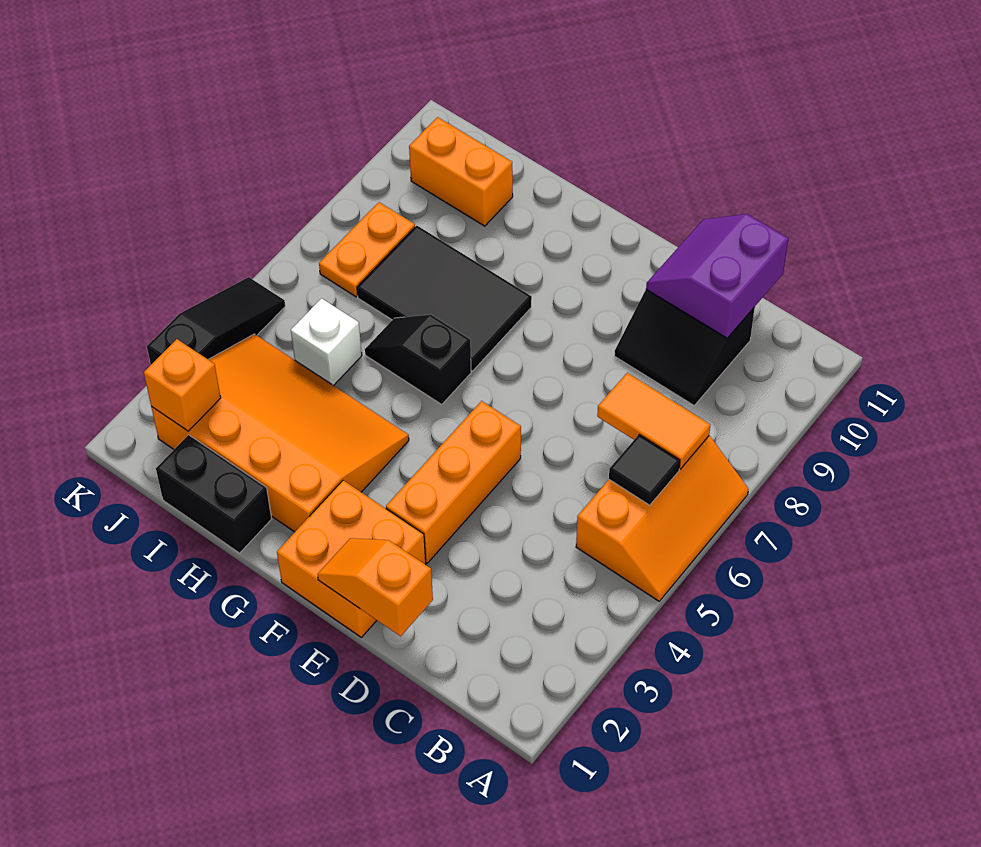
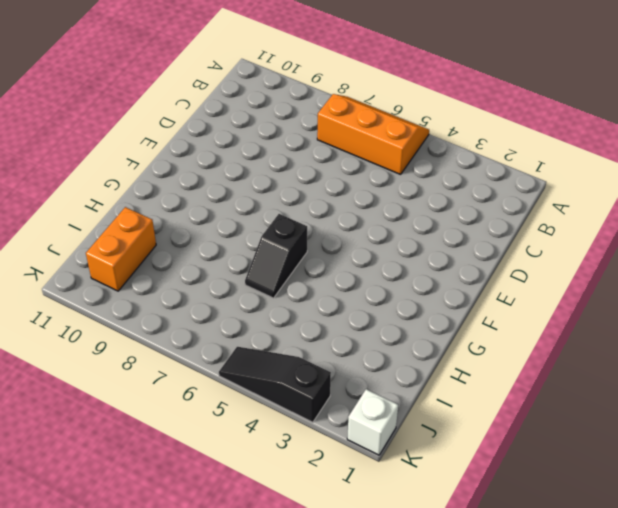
white brick K1 level 1 -> white brick I5 level 1
none -> black slope C9:D10 level 1 top 10
none -> orange brick E1:F2 level 1
none -> orange brick E3:E5 level 1

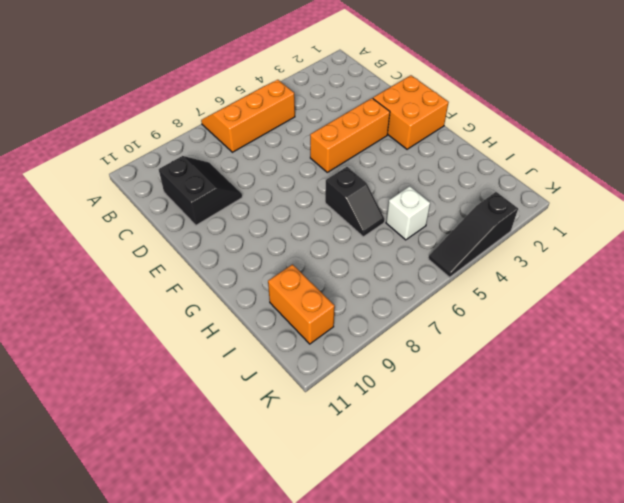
none -> orange slope G2:J4 level 1 top 2
none -> black tile G7:I8 level 1
none -> black brick H1:I1 level 1

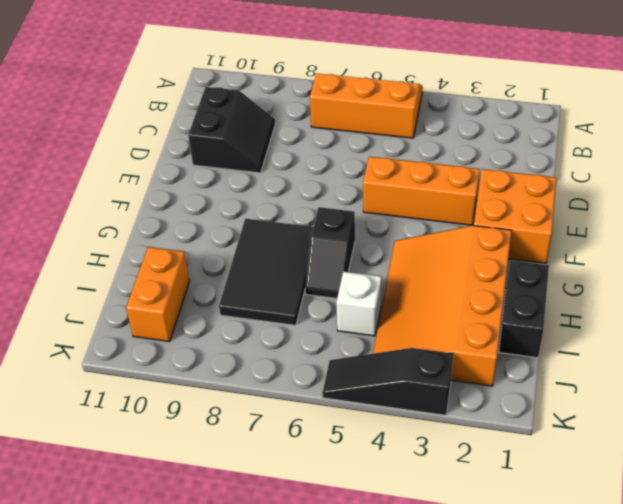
none -> orange plate J7:J8 level 1
none -> black tile B6 level 2
none -> orange tile B7:C7 level 2

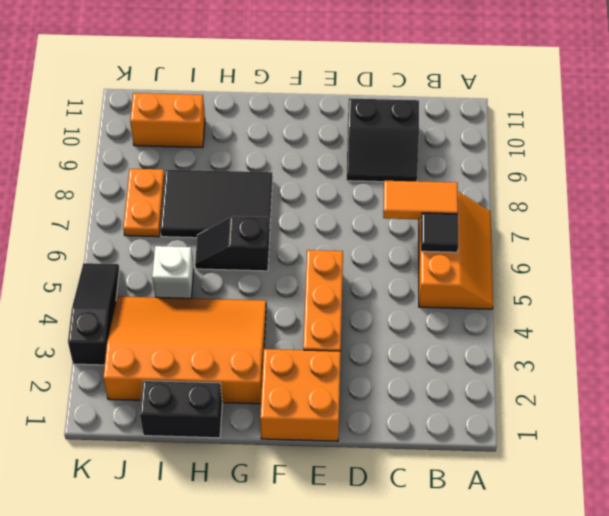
none -> purple slope C10:D11 level 2 top C
none -> orange slope D1:E1 level 2 top D
none -> orange brick J2 level 2

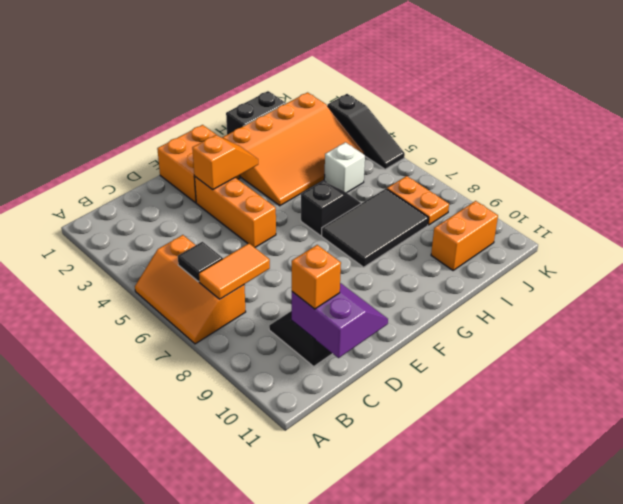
orange brick C10 level 3 -> orange brick J2 level 2
orange slope E3:F3 level 2 top E -> orange slope D1:E1 level 2 top D

